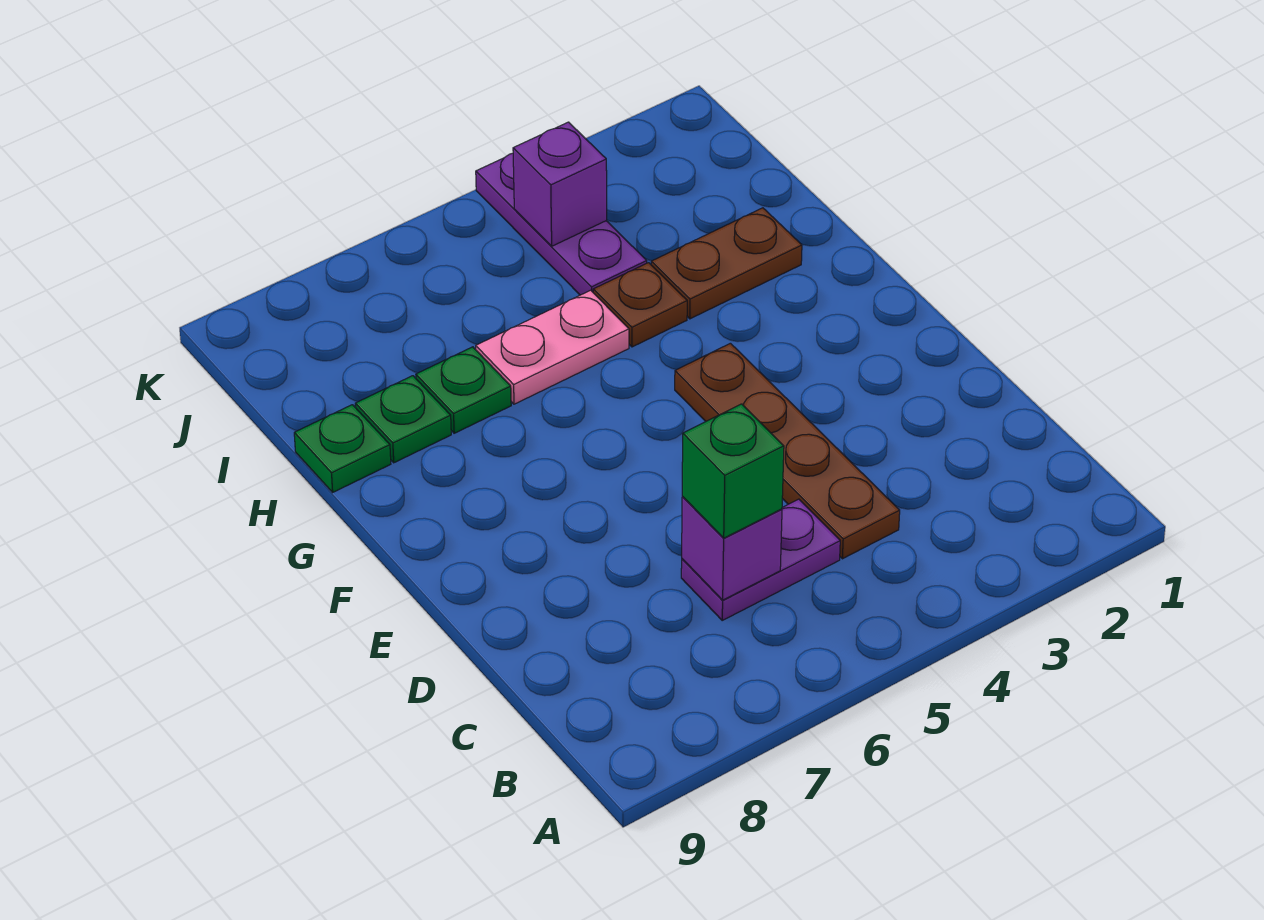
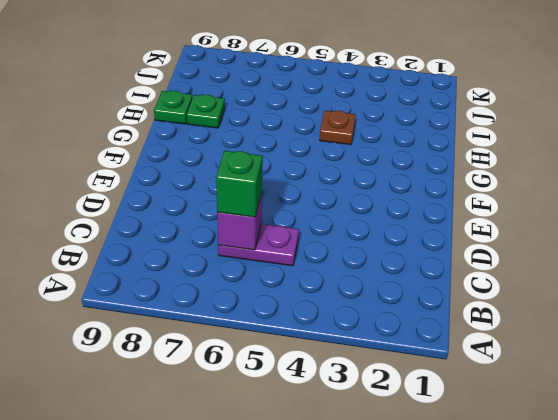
none -> brown plate C4:F4 level 1
none -> brown plate H2:H3 level 1
none -> pink plate H5:H6 level 1

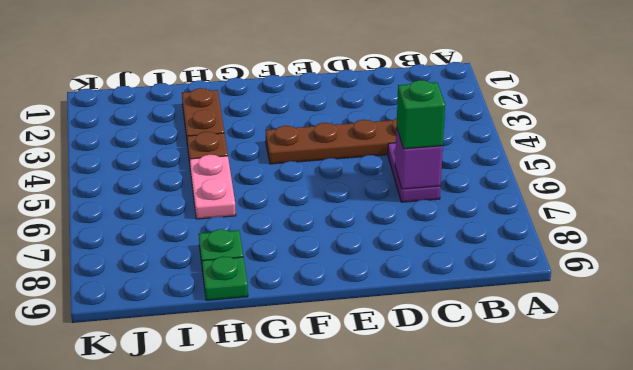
none -> green plate H7 level 1
none -> purple plate I4:K4 level 1
none -> purple brick J4 level 2

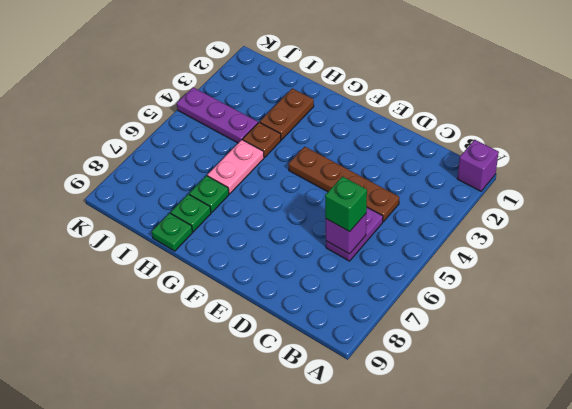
purple brick A1 level 1 -> purple brick J4 level 2

